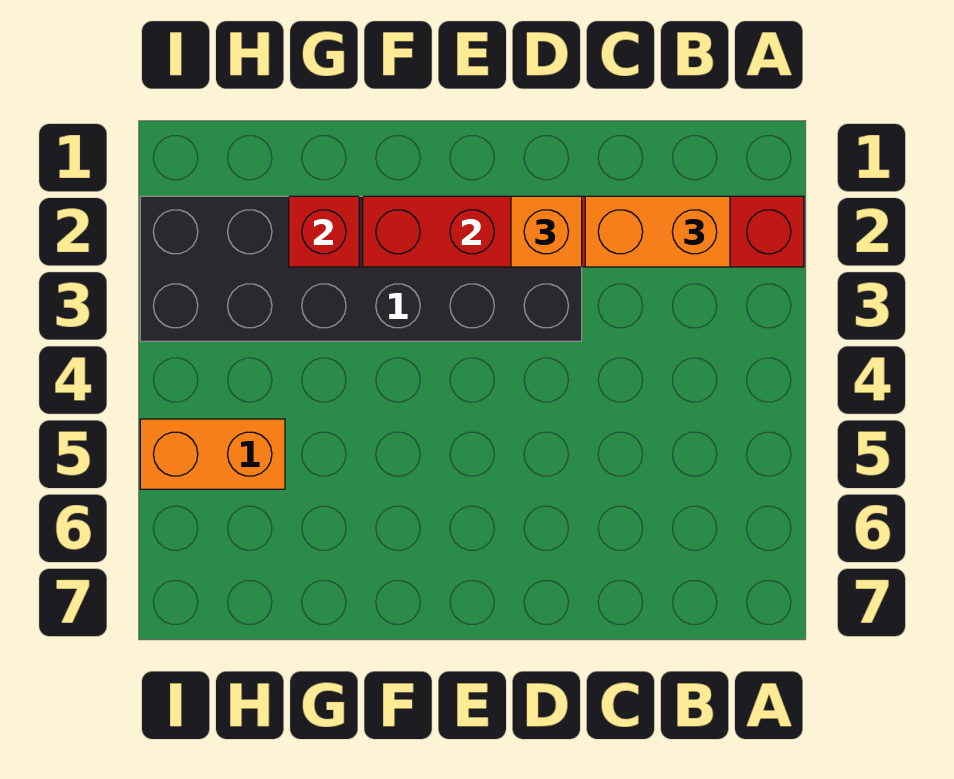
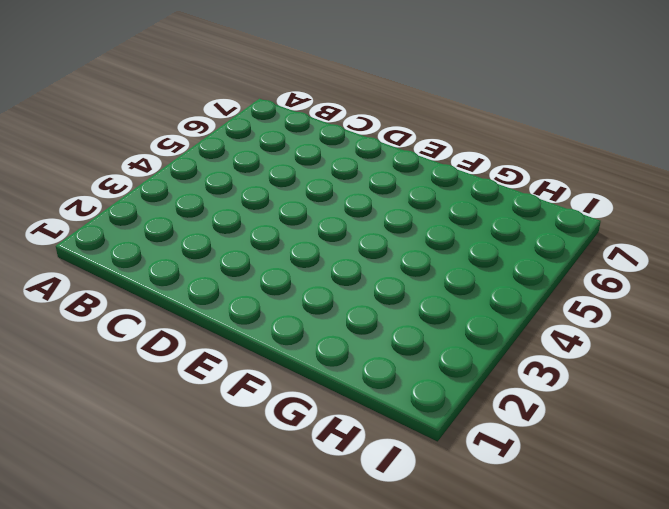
none -> black brick D2:I3 level 1
none -> orange brick H5:I5 level 1

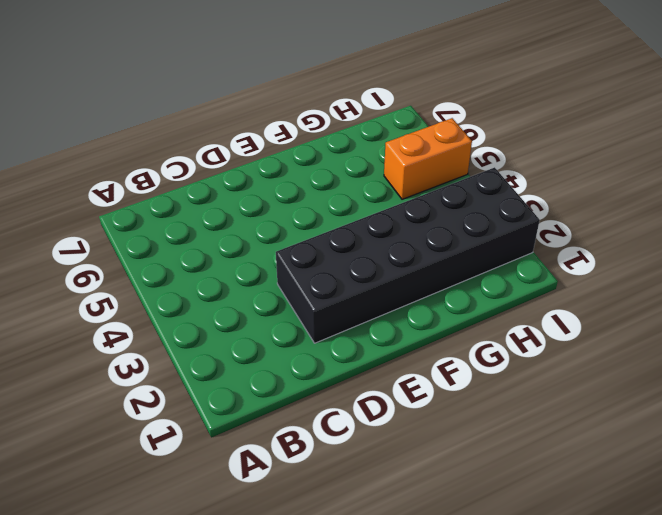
none -> red brick A2:F2 level 2
none -> red brick G2 level 2

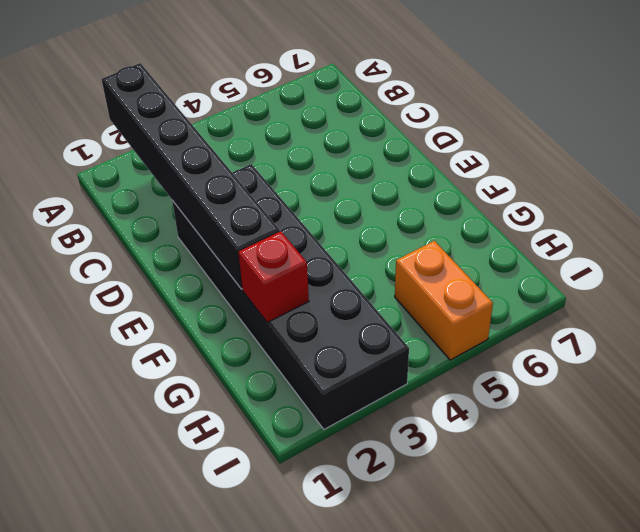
black brick A2:F2 level 2 -> red brick A2:F2 level 2
none -> orange brick B2:C2 level 3
none -> orange brick D2 level 3

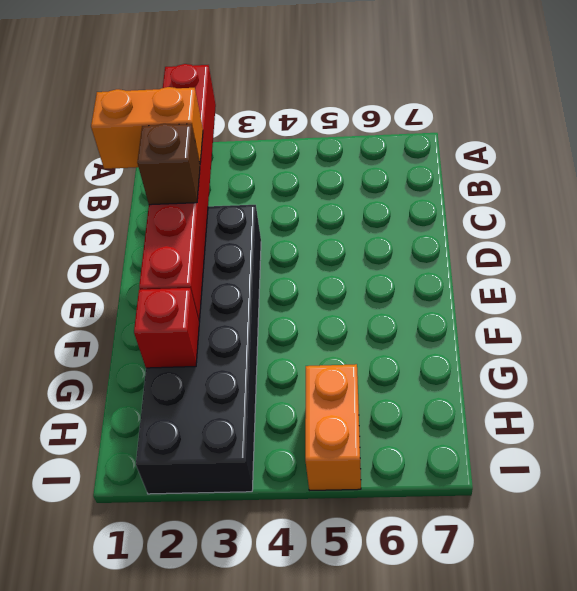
orange brick C1:C2 level 3 -> orange brick B2:C2 level 3
brown brick D2 level 3 -> orange brick D2 level 3

